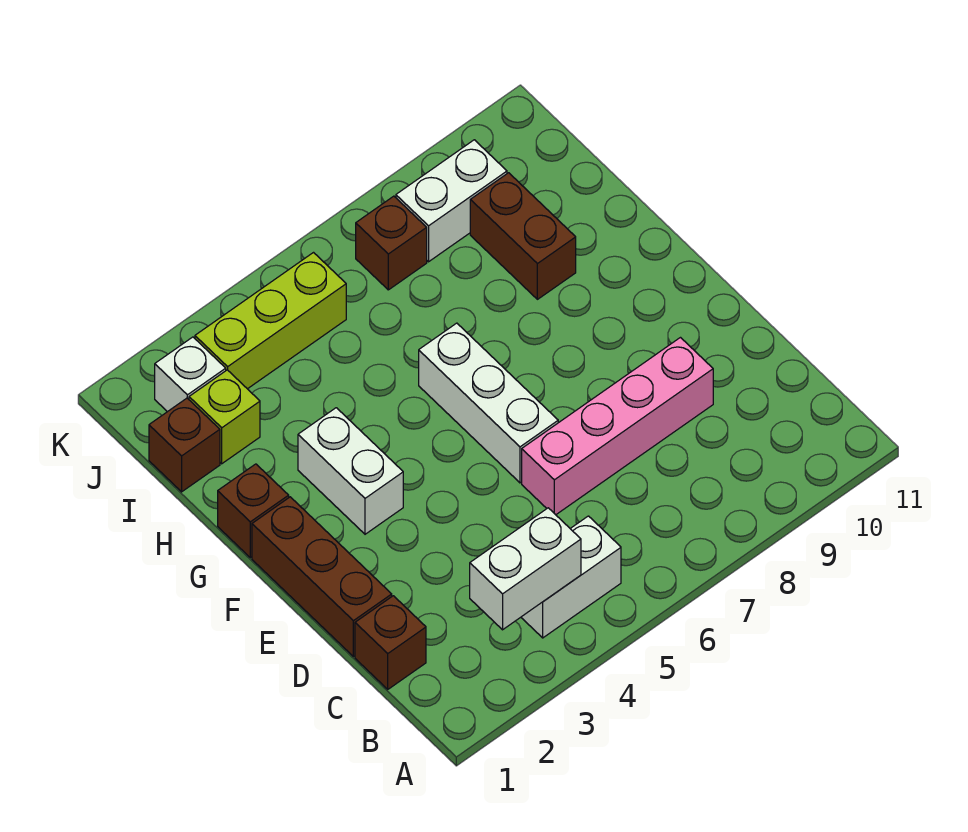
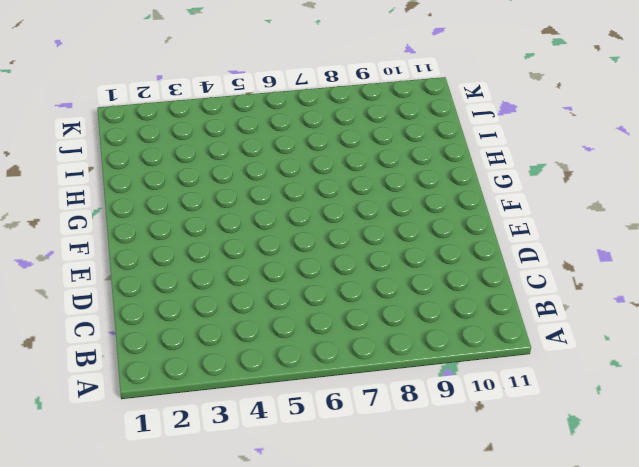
none -> white brick B4:B5 level 1
none -> brown brick C1 level 1
none -> brown brick D1:F1 level 1

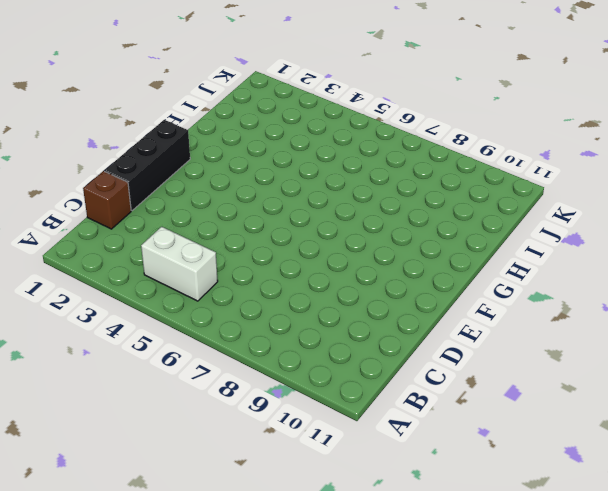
black brick D1:F1 level 1 -> brown brick D1:F1 level 1
none -> pink brick D6:D9 level 1
none -> white brick E6:G6 level 1
none -> white brick F3:G3 level 1

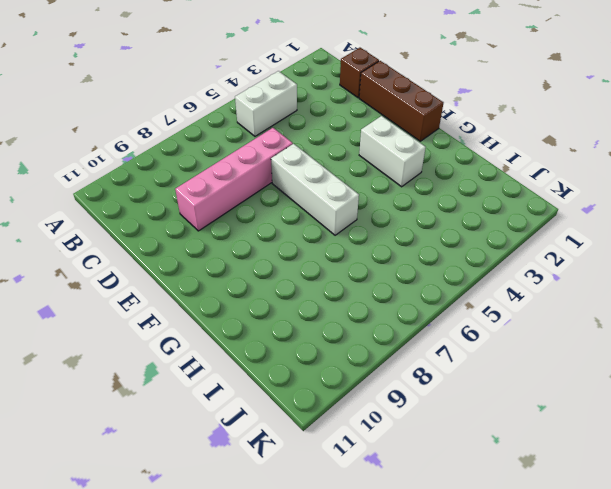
none -> brown brick G1 level 1
none -> brown brick H9:I9 level 1
none -> brown brick I1 level 1

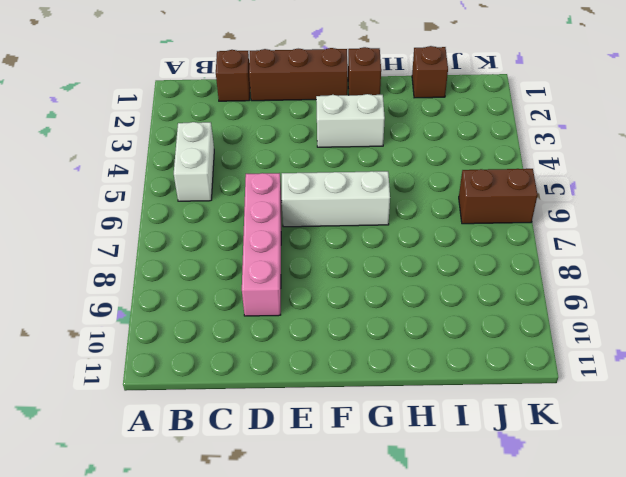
brown brick J6:K6 level 1 -> brown brick H9:I9 level 1
none -> lime brick I2 level 1
none -> white brick J2 level 1
none -> lime brick J3:J5 level 1

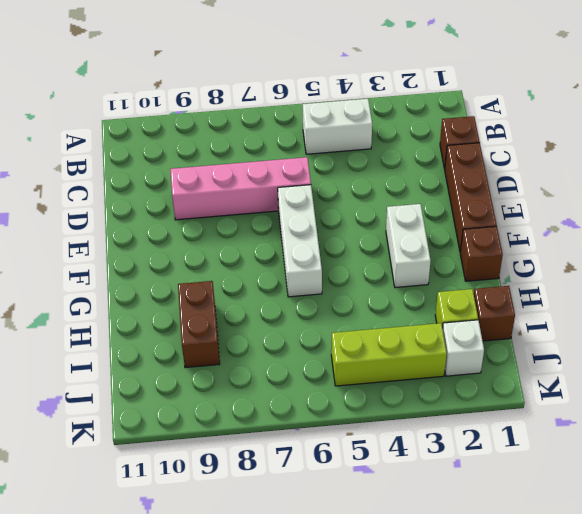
none -> brown brick J7 level 1
none -> white brick J8:J9 level 1
none -> white brick B3:B4 level 2

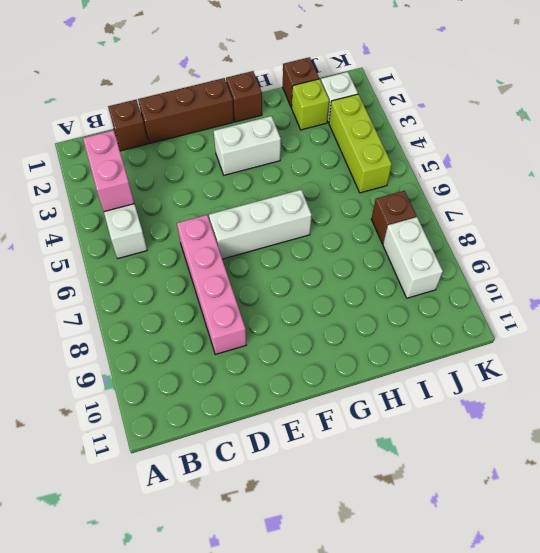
pink brick B3:B4 level 2 -> white brick B3:B4 level 2
none -> brown brick H9:I9 level 1

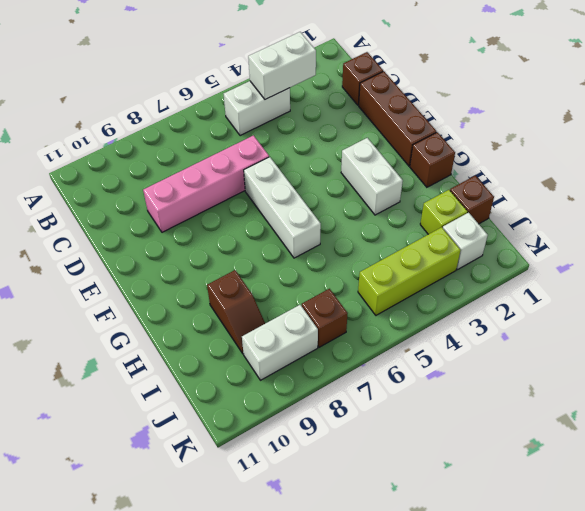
brown slope H9:I9 level 1 top H -> brown brick H9:I9 level 1

